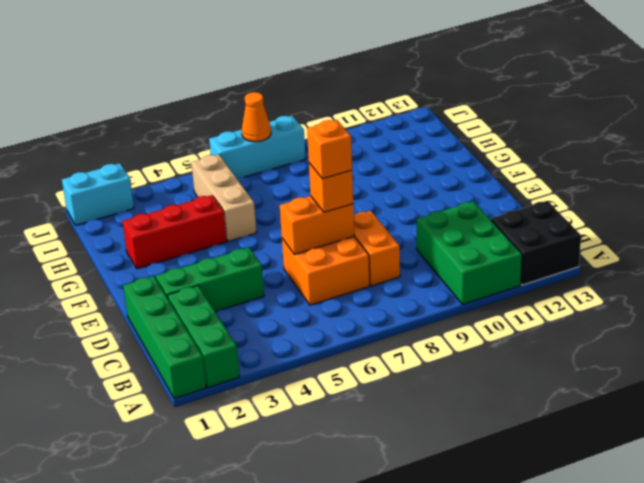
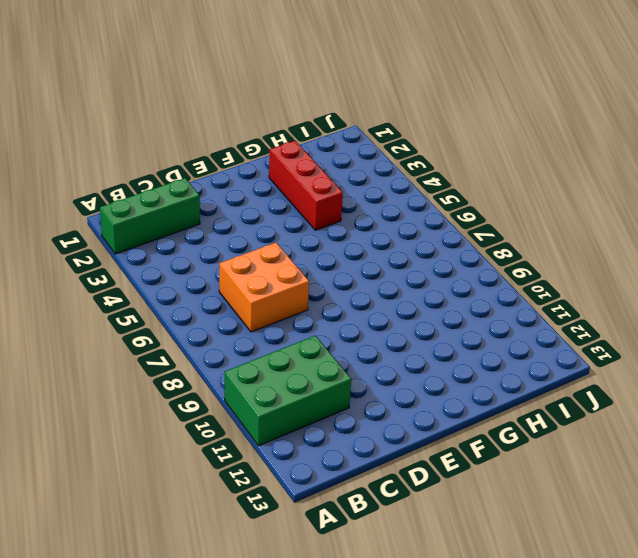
none -> green brick A1:D1 level 1
none -> black brick A12:B13 level 1
none -> orange brick C8:D8 level 1

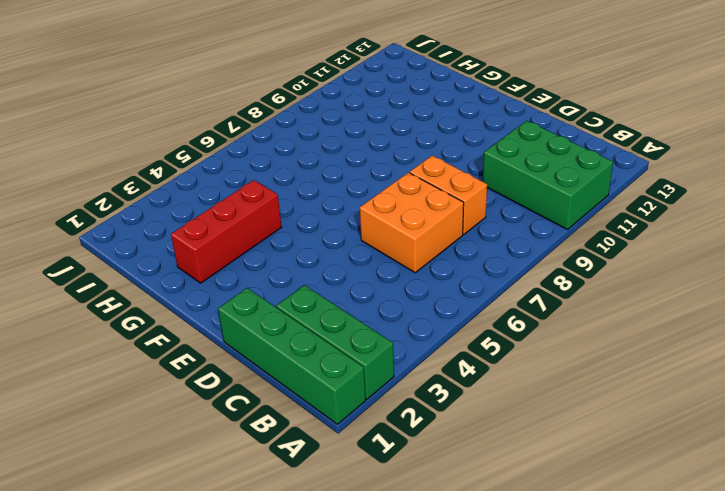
none -> black brick A12:B13 level 1
none -> green brick D2:D4 level 1
none -> tan brick G5:I5 level 1

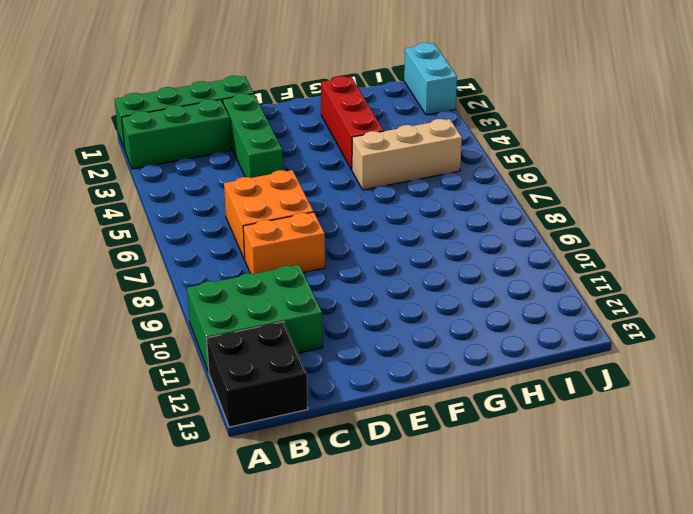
none -> cyan brick J6:J8 level 1
none -> orange brick D6:D7 level 2
none -> orange cone J7 level 2

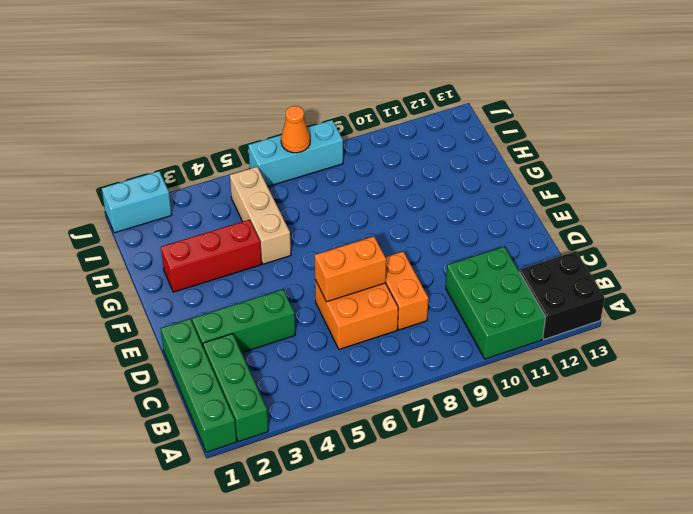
none -> orange brick D7 level 3
none -> orange brick D7 level 4

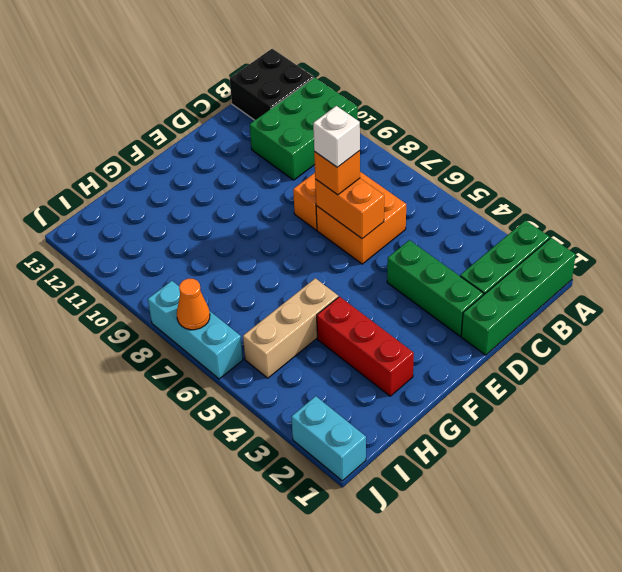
white brick D7 level 4 -> orange brick D7 level 4

